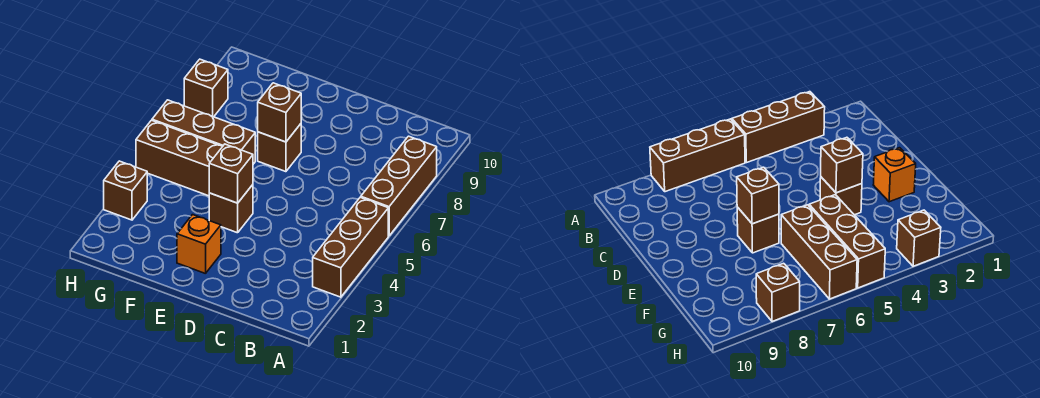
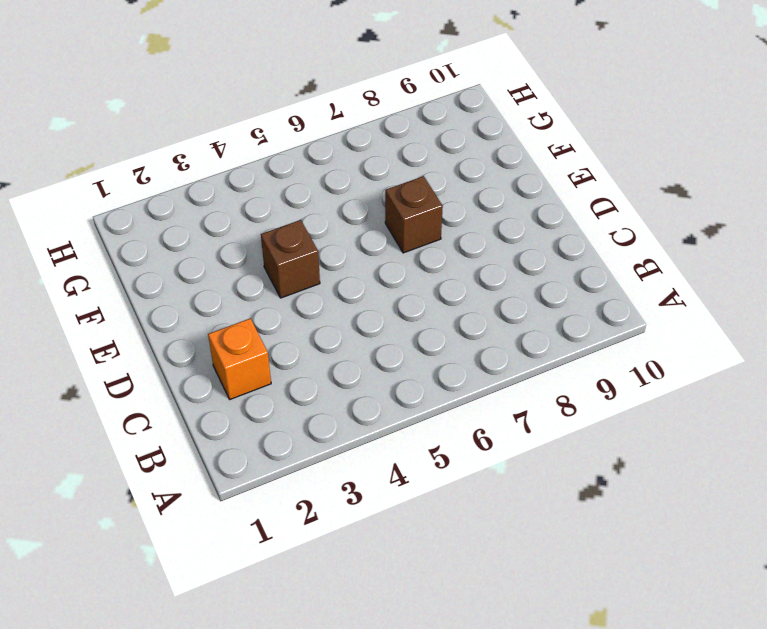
orange brick C2 level 1 -> orange brick E2 level 1
none -> brown brick A3:A5 level 1
none -> brown brick A6:A8 level 1

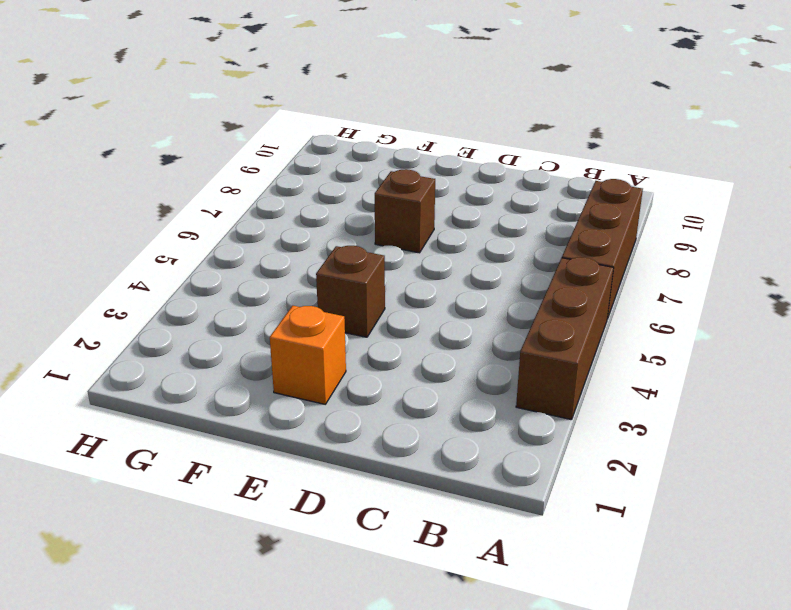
none -> brown brick F5:H5 level 1
none -> brown brick F6:H6 level 1

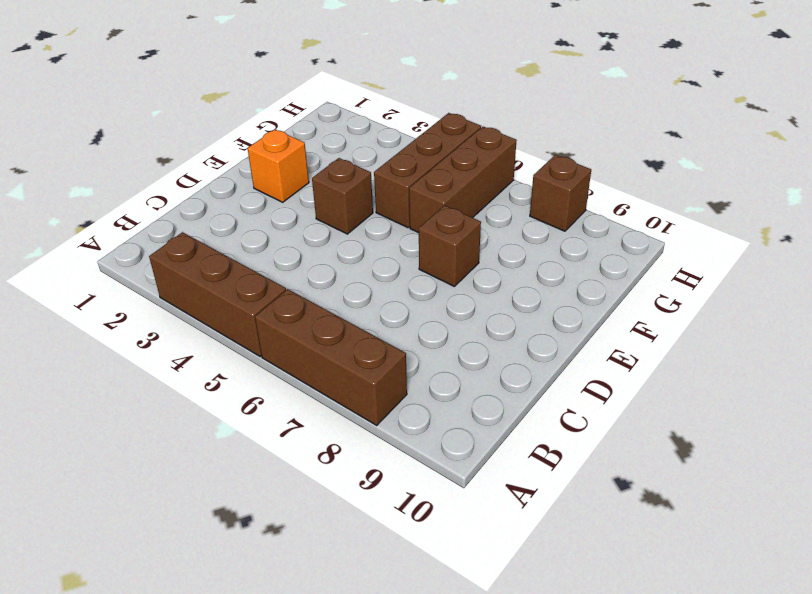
none -> brown brick H3 level 1
none -> brown brick E4 level 2

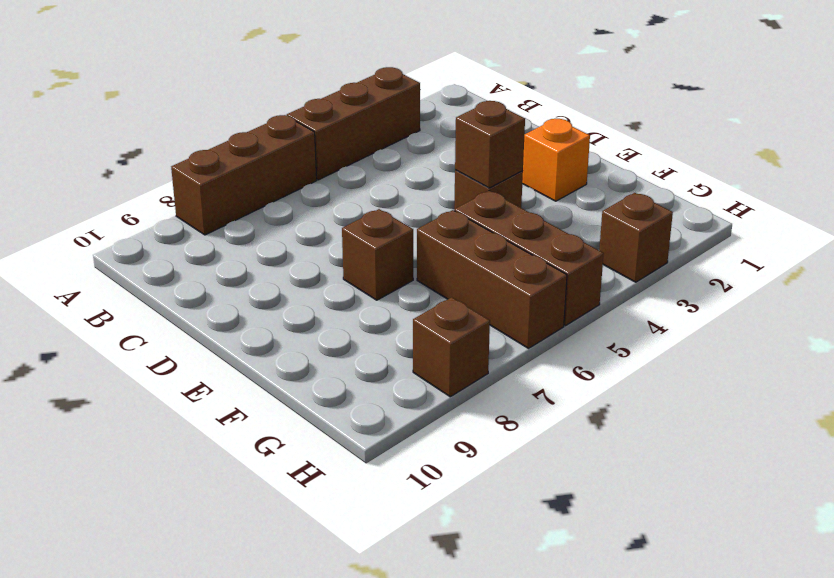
none -> brown brick E7 level 2

